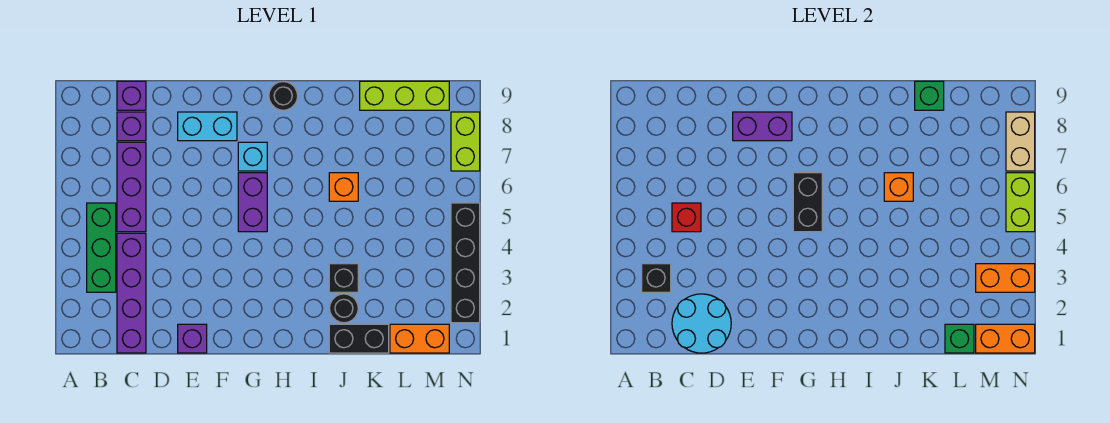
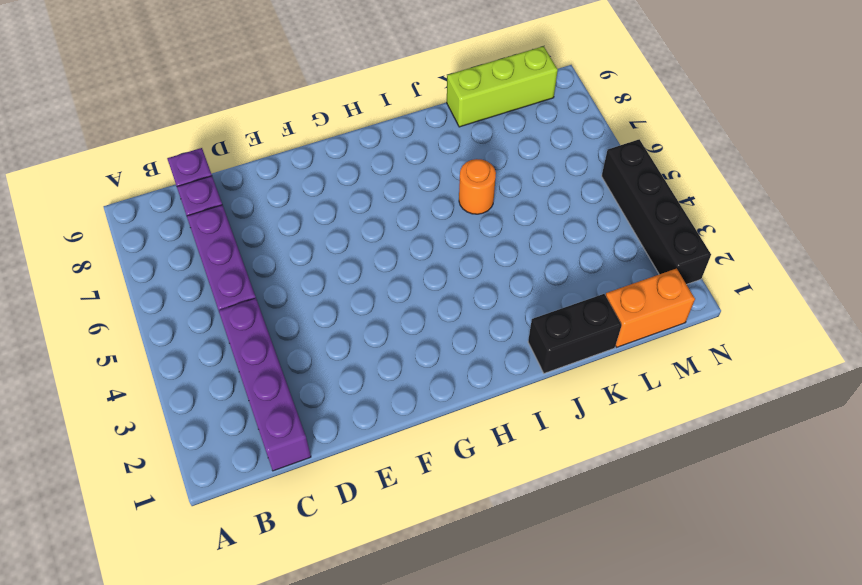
orange round brick J6 level 1 -> orange brick J6 level 1
none -> green brick B3:B5 level 1
none -> purple brick E1 level 1
none -> cyan brick E8:F8 level 1
none -> purple brick G5:G6 level 1

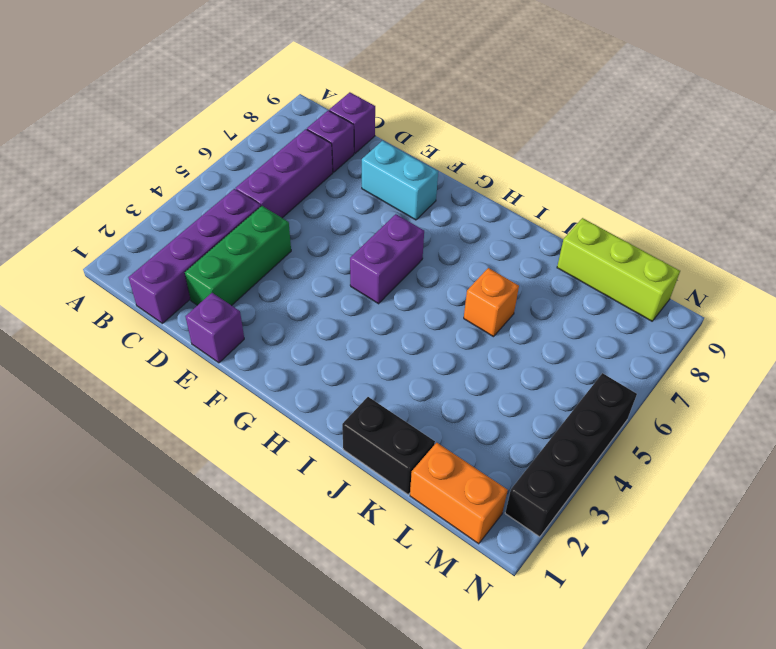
green brick D2:D4 level 1 -> green brick B3:B5 level 1
none -> cyan brick G7 level 1
none -> black round brick H9 level 1
none -> black round brick J2 level 1
none -> black brick J3 level 1

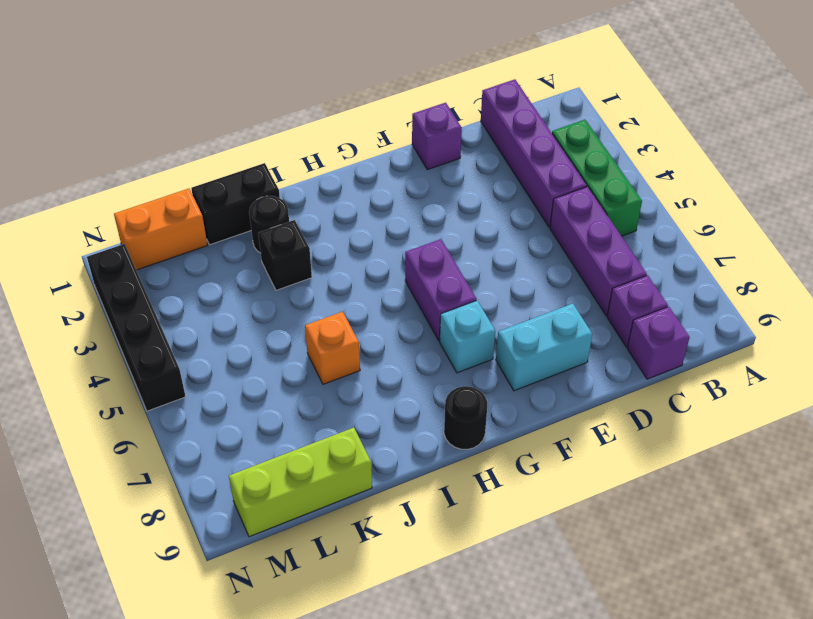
none -> lime brick N7:N8 level 1
none -> black brick B3 level 2
none -> cyan round brick C1:D2 level 2
none -> red brick C5 level 2

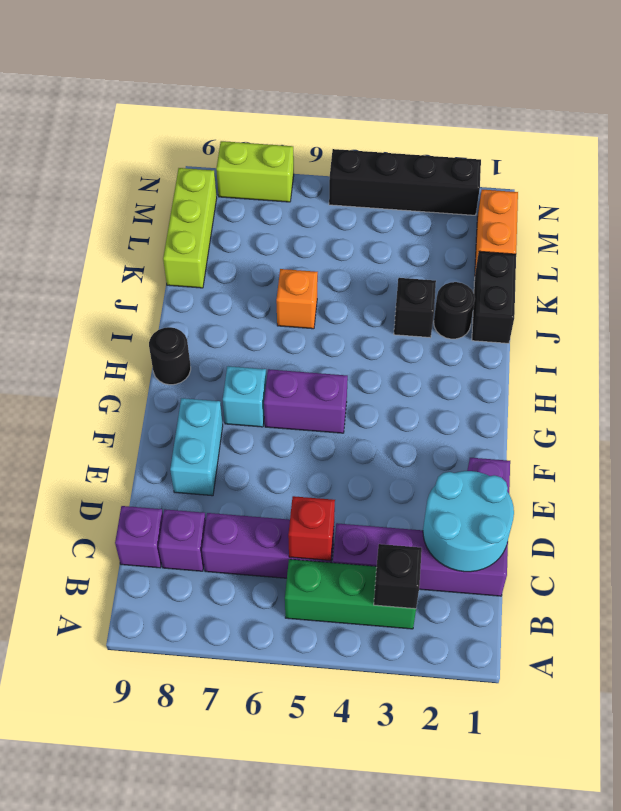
none -> purple brick E8:F8 level 2
none -> black brick G5:G6 level 2
none -> orange brick J6 level 2
none -> green brick K9 level 2

